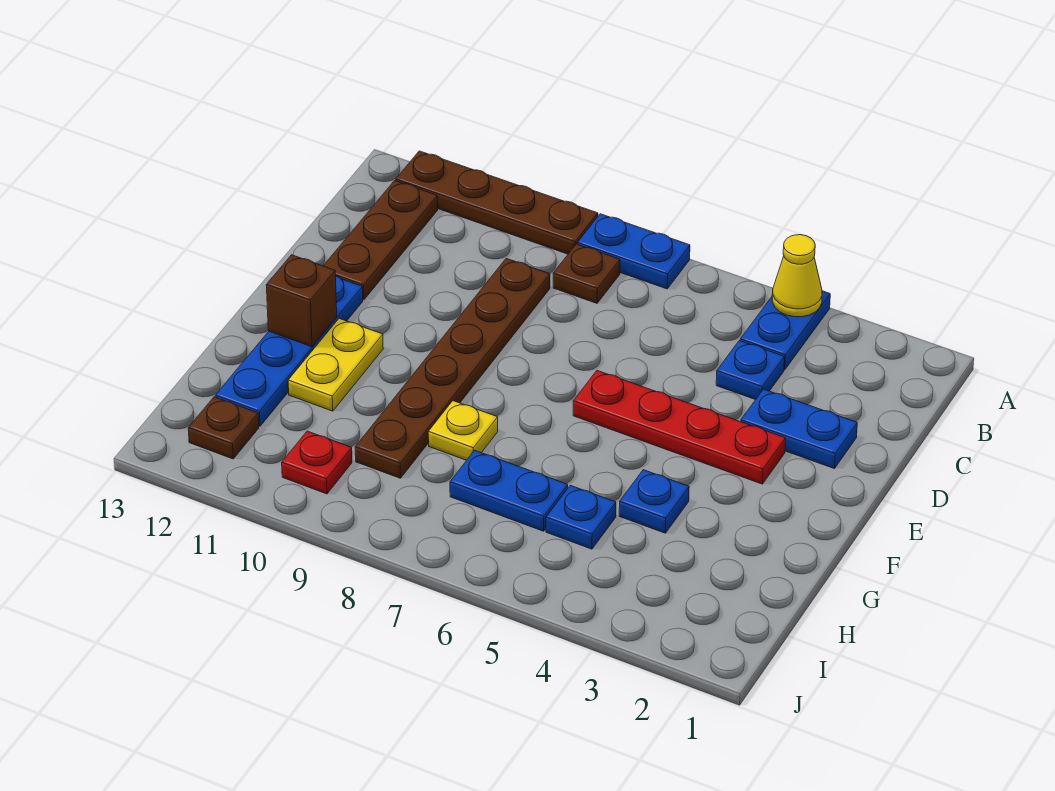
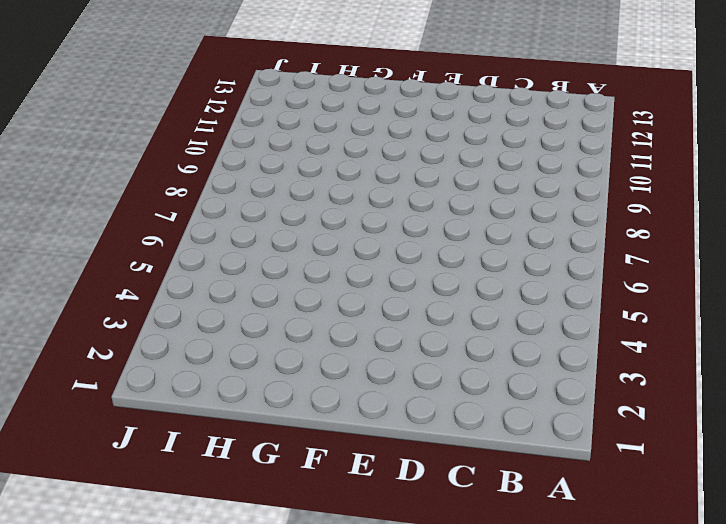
none -> blue plate A4:B4 level 1
none -> blue plate A7:A8 level 1
none -> brown plate A9:A12 level 1

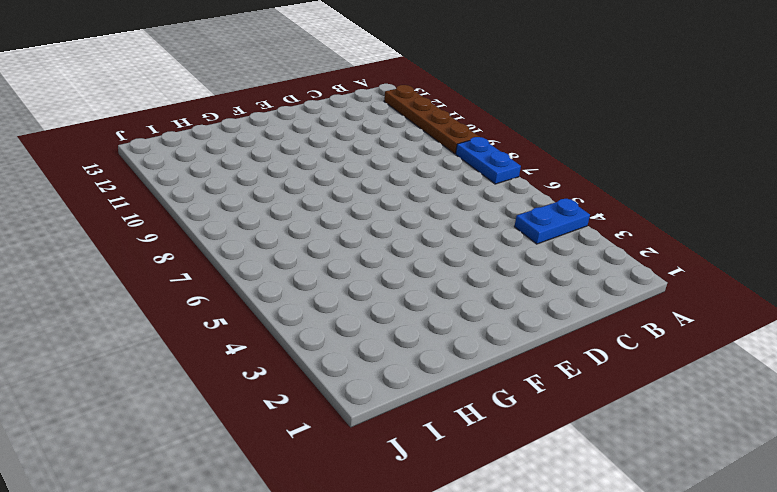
none -> brown plate B8 level 1
none -> brown plate B12:D12 level 1
none -> blue plate C4 level 1

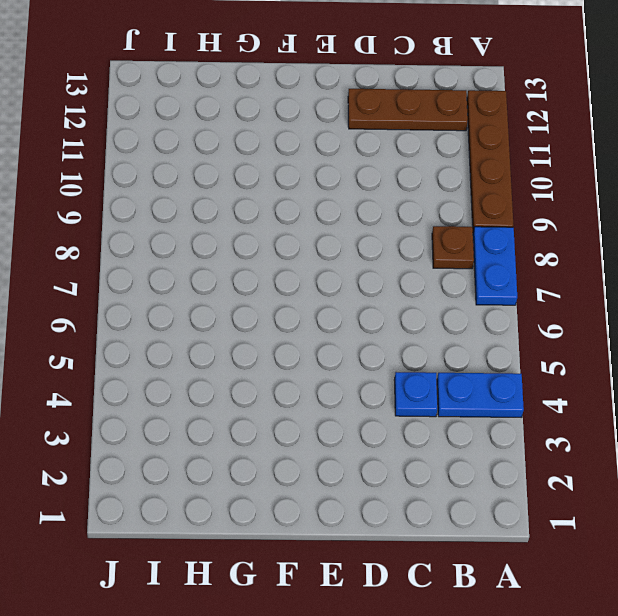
none -> brown plate C9:H9 level 1
none -> blue plate D2:D3 level 1
none -> red plate E3:E6 level 1

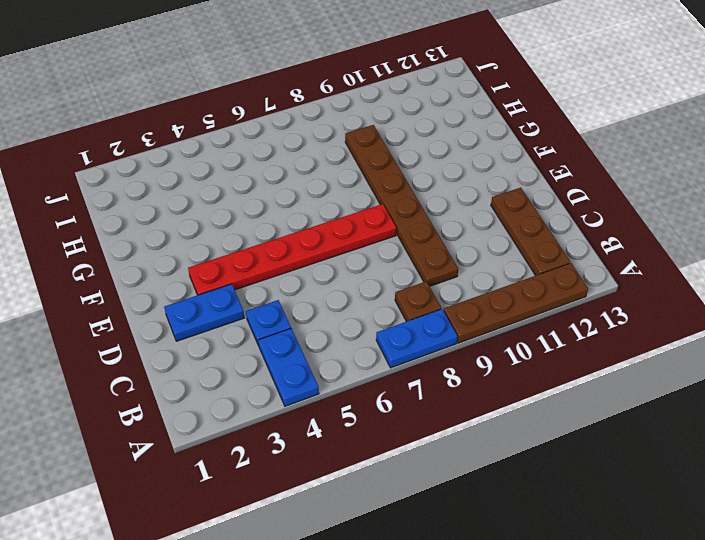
red plate E3:E8 level 1 -> red plate E3:E6 level 1
none -> blue plate E12:H12 level 1
none -> yellow plate F11:G11 level 1
none -> blue plate G4 level 1

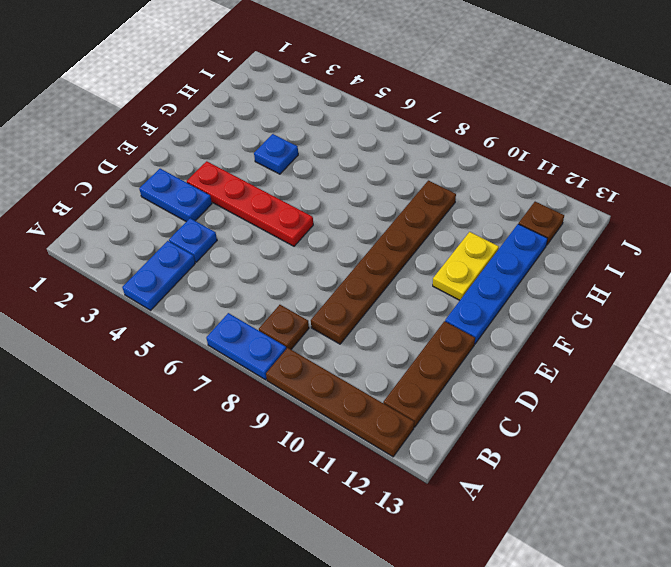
none -> yellow plate G8 level 1
none -> blue plate H5 level 1
none -> blue plate H6:H7 level 1

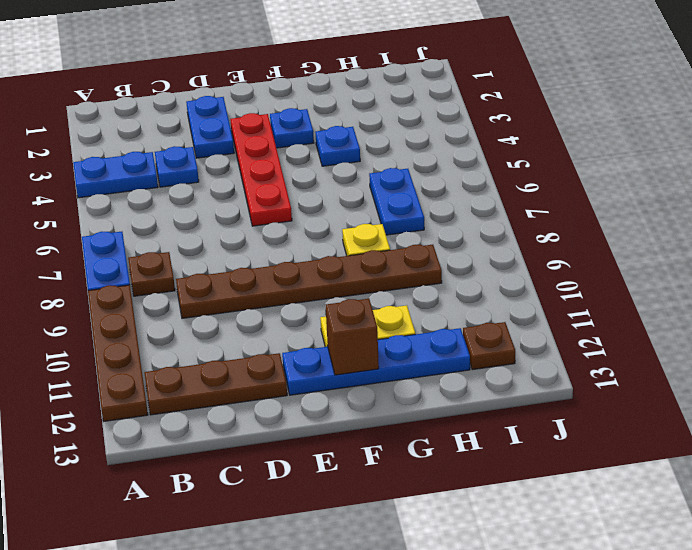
blue plate F3 level 1 -> blue plate H5 level 1
none -> red plate I10 level 1
none -> yellow cone A4 level 2

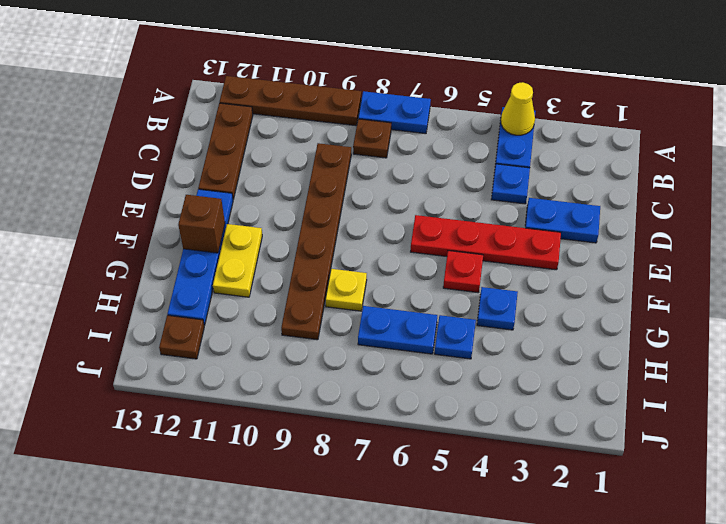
red plate F5 level 1 -> red plate I10 level 1

